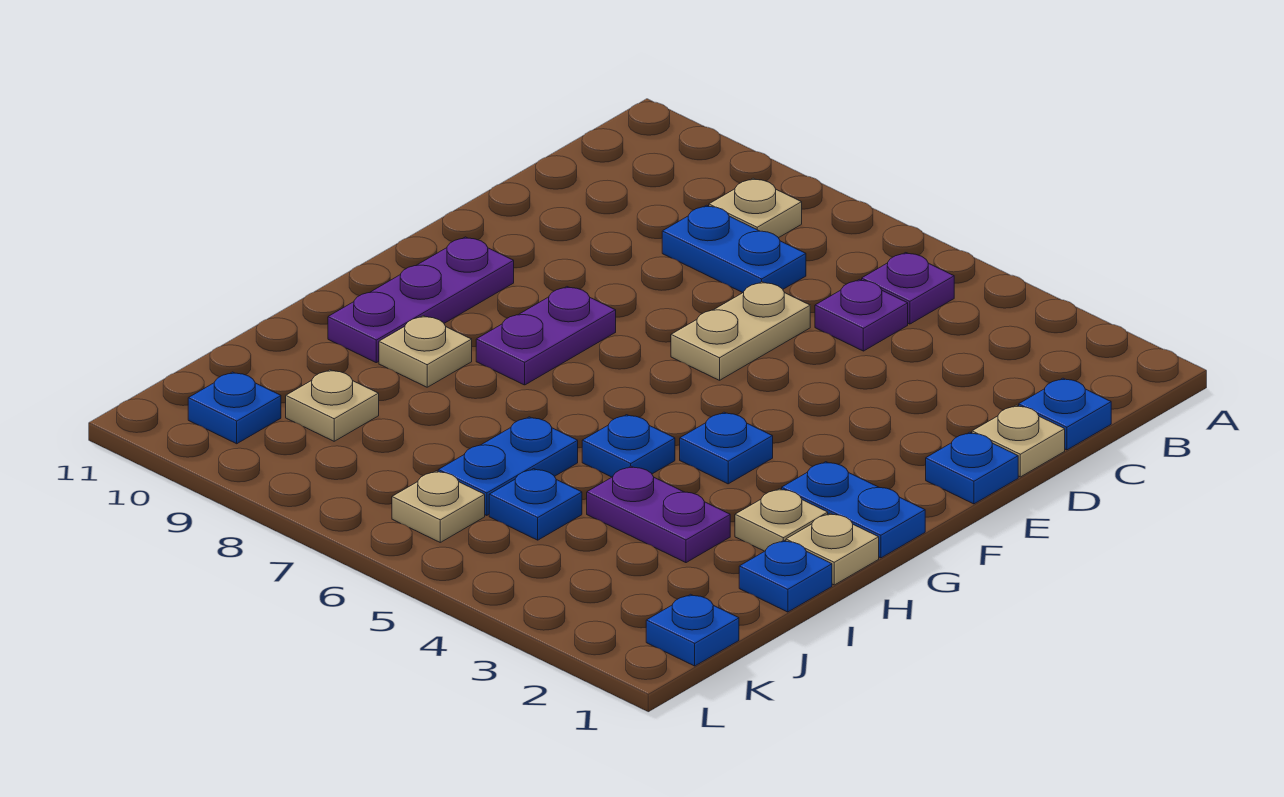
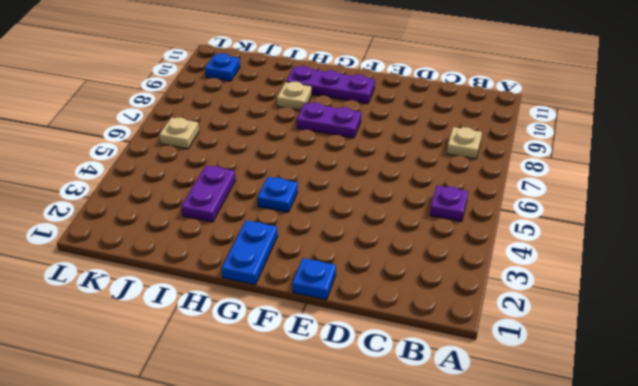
none -> blue plate C1 level 1
none -> purple plate C5 level 1
none -> blue plate C7:C8 level 1

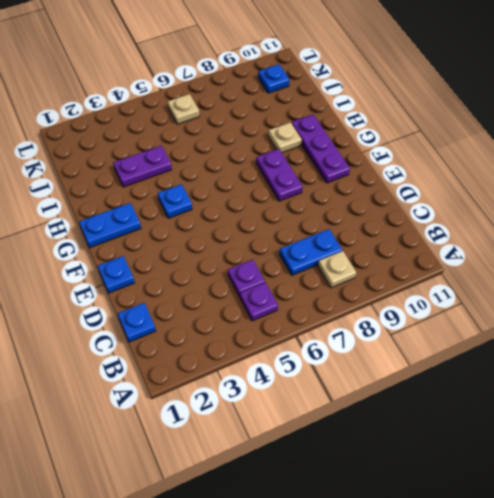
none -> tan plate D1 level 1
none -> tan plate D6:E6 level 1
none -> tan plate H1 level 1

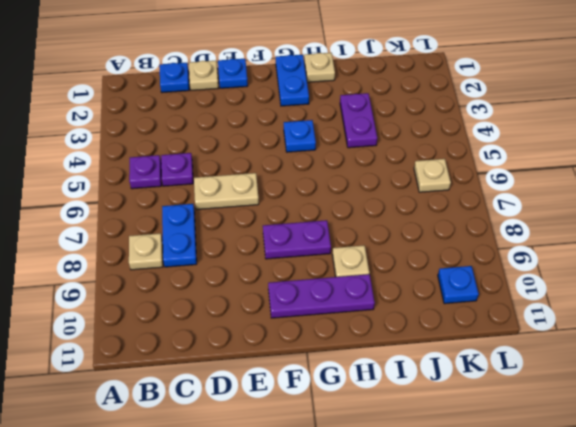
none -> tan plate H2 level 1
none -> blue plate H5 level 1
none -> blue plate I1 level 1

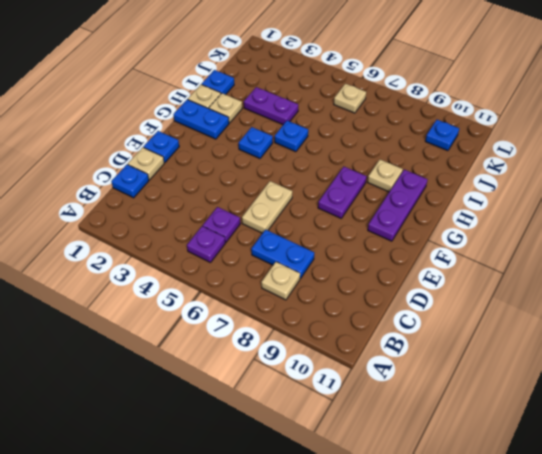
none -> blue plate I6:J6 level 1
none -> blue plate J5 level 1
none -> tan plate J9 level 1

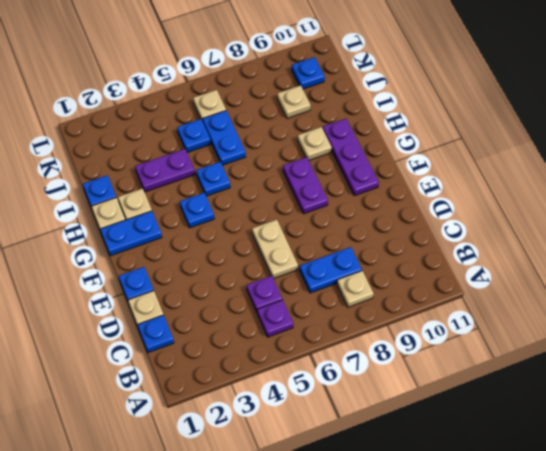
none -> blue plate K1 level 1

